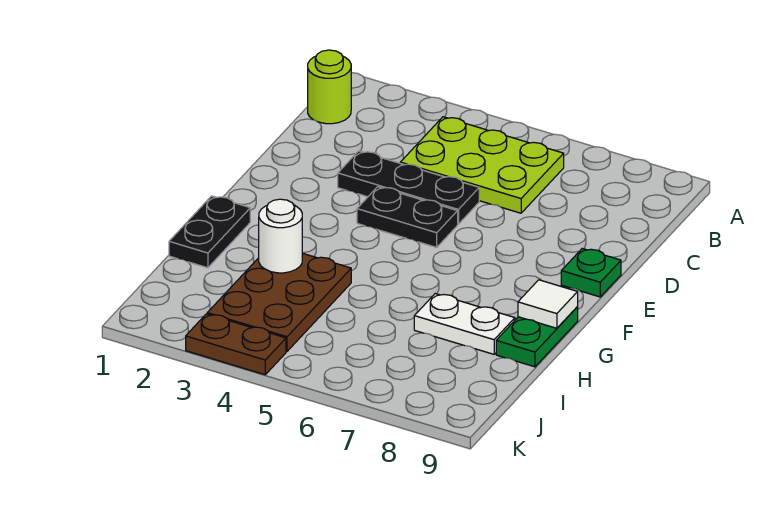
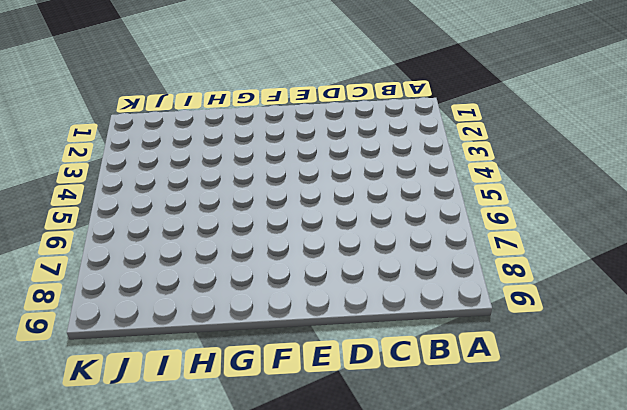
none -> lime round brick B1 level 1
none -> lime plate B4:C6 level 1
none -> black plate D3:D5 level 1

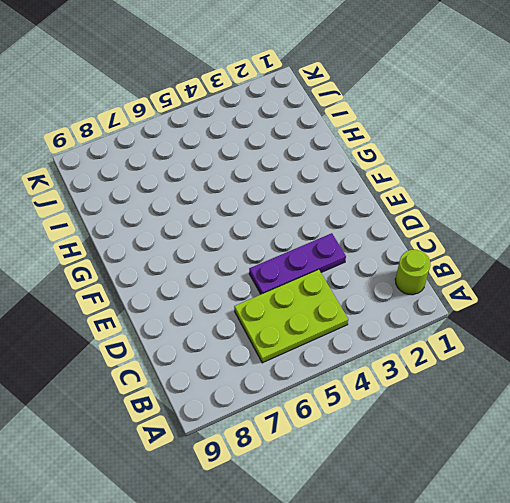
purple plate D3:D5 level 1 -> black plate D3:D5 level 1
none -> black plate E4:E5 level 1
none -> green plate E9 level 1
none -> black plate G1:H1 level 1

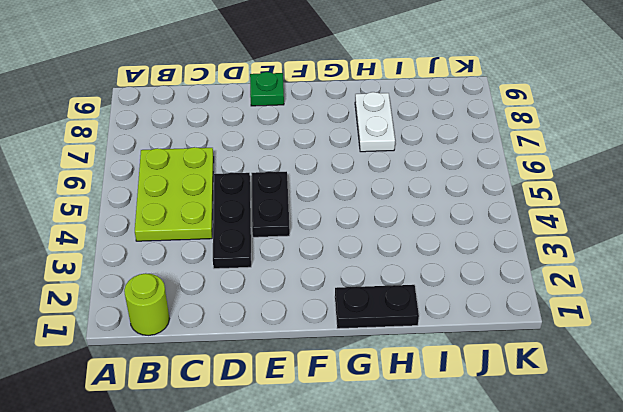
none -> green plate G9:H9 level 1
none -> brown plate H3:J4 level 1
none -> brown plate K3:K4 level 1

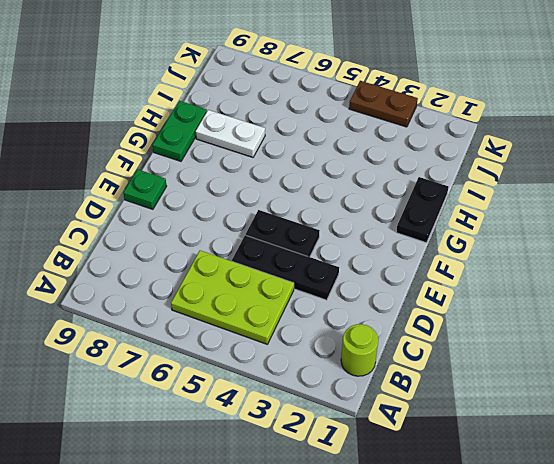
none -> brown plate H3:J4 level 1
none -> white tile G9 level 2
none -> white round brick H3 level 2

